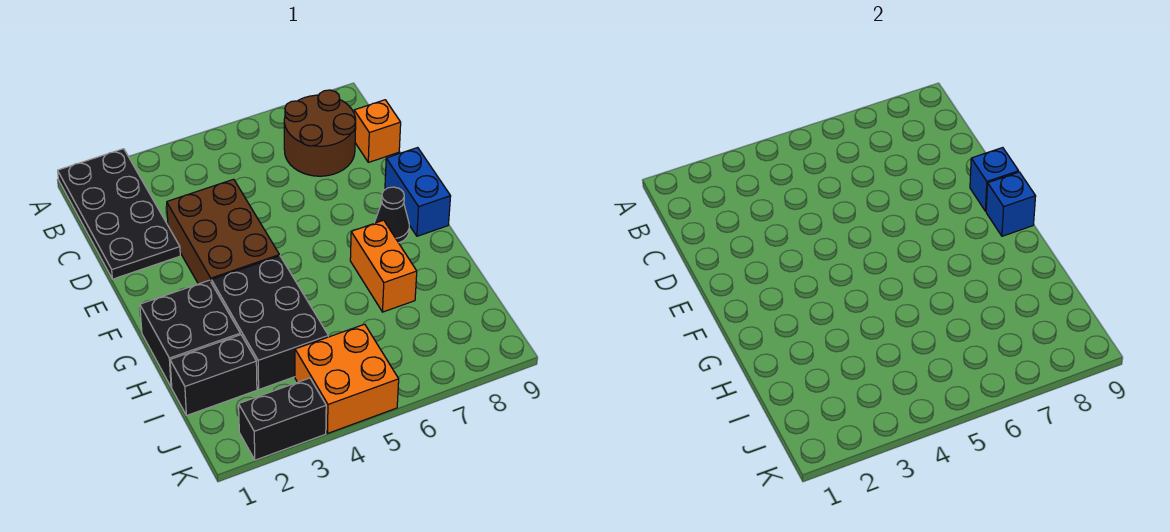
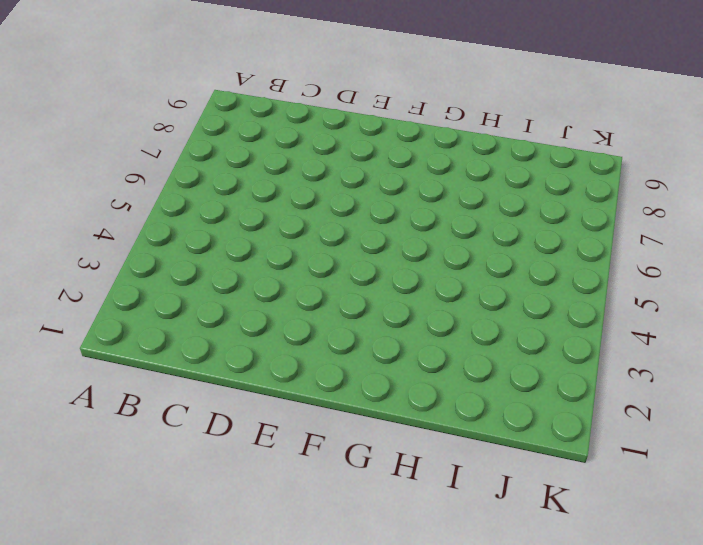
none -> black plate A1:D2 level 1
none -> brown round brick B7:C8 level 1
none -> orange brick C9 level 1

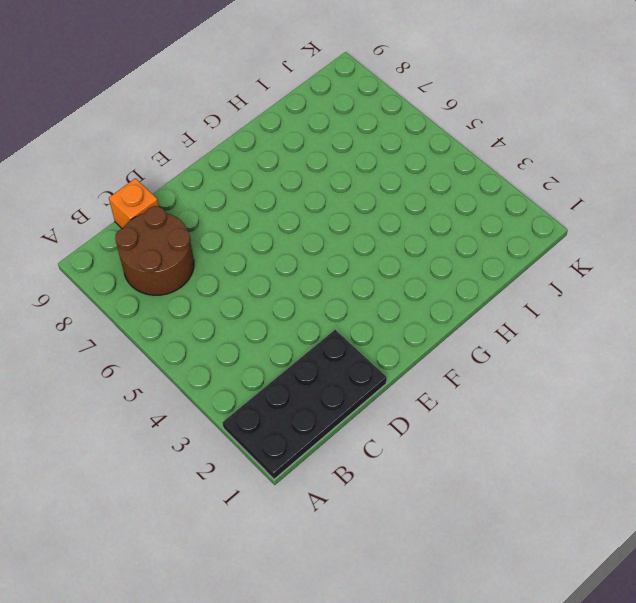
none -> brown brick D3:F4 level 1
none -> blue brick E9:F9 level 1
none -> black cone F8 level 1

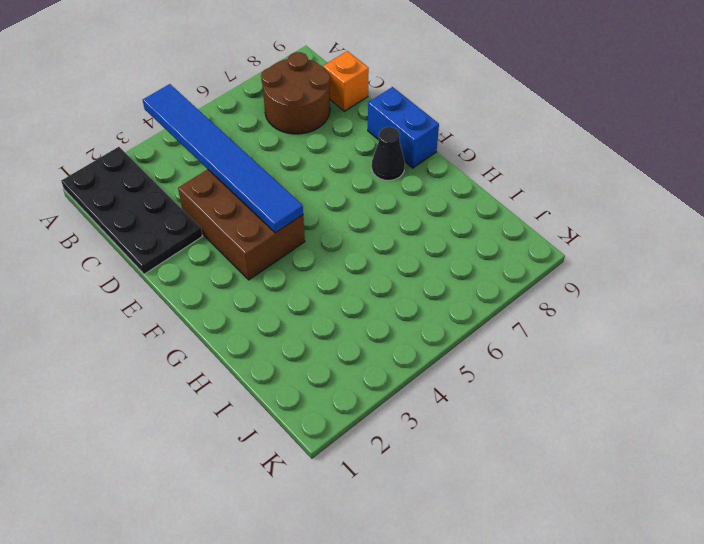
blue tile A4:F4 level 2 -> none
none -> black brick G1:H2 level 1
none -> black brick G3:I4 level 1
none -> orange brick G7:H7 level 1

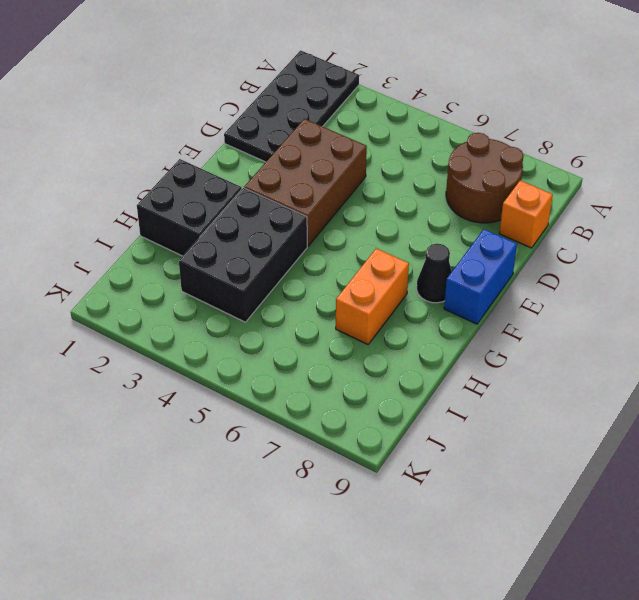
none -> black brick I1:I2 level 1
none -> orange brick J4:K5 level 1
none -> black brick K2:K3 level 1

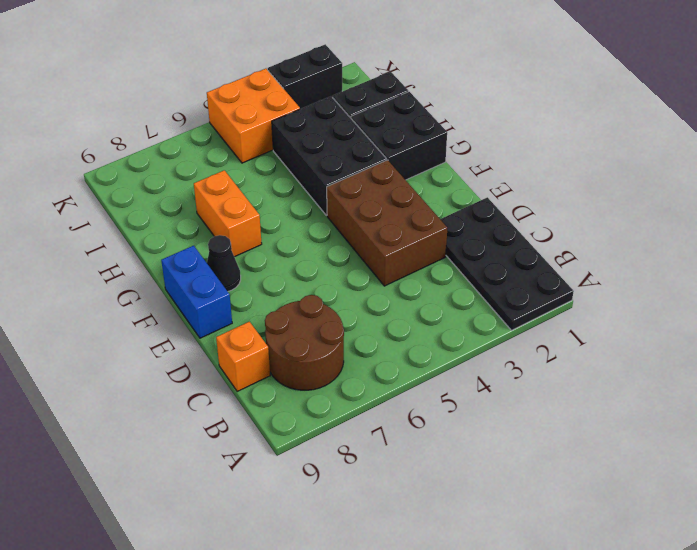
none -> blue brick E9 level 2
none -> blue brick F9 level 2

